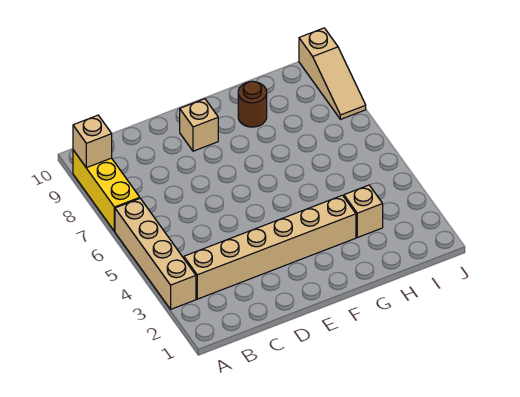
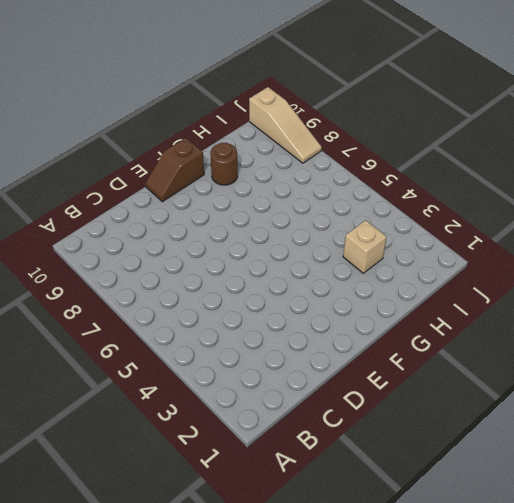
brown slope E10:F10 level 1 top F -> none
none -> tan brick A3:A6 level 1
none -> yellow brick A7:A9 level 1

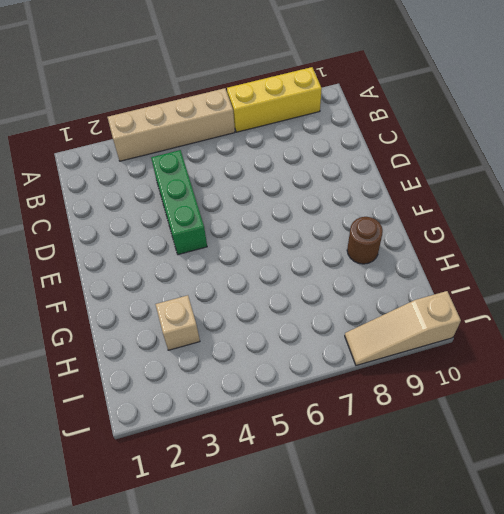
green brick C4:E4 level 1 -> none
none -> tan brick B3:G3 level 1
none -> tan brick E9 level 1

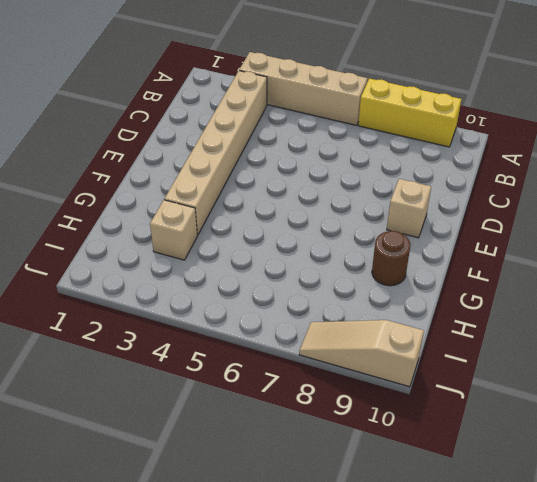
none -> tan brick A9 level 2

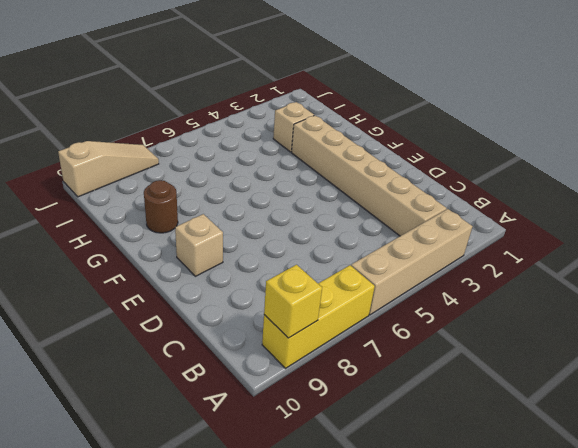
yellow brick A9 level 2 -> tan brick A9 level 2

